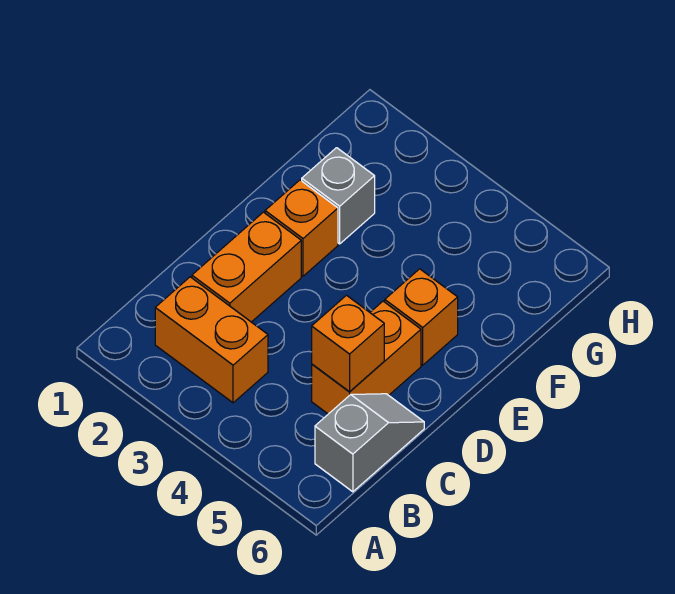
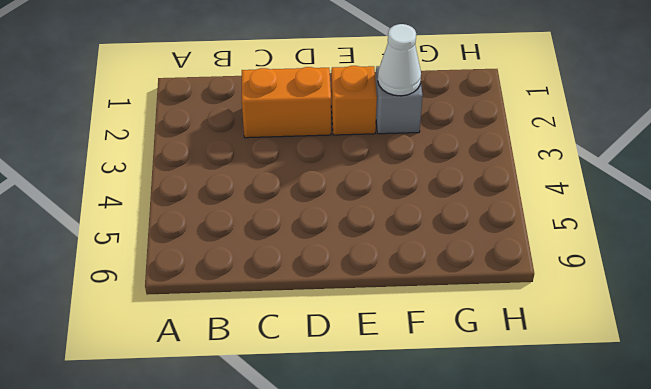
white cone F2 level 2 -> none
none -> orange brick B2:B3 level 1
none -> grey slope B6:C6 level 1 top B

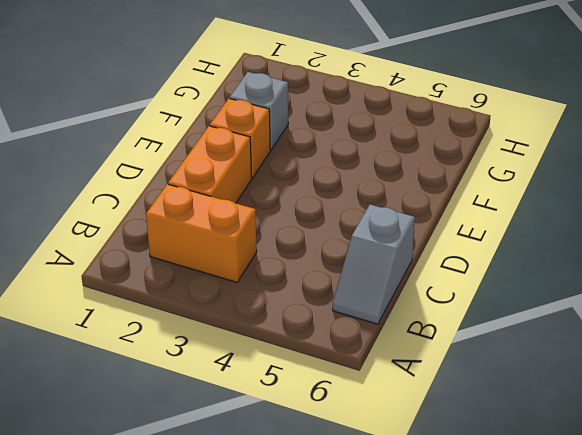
grey slope B6:C6 level 1 top C -> grey slope B6:C6 level 1 top B
none -> orange brick C5:D5 level 1
none -> orange brick E5 level 1

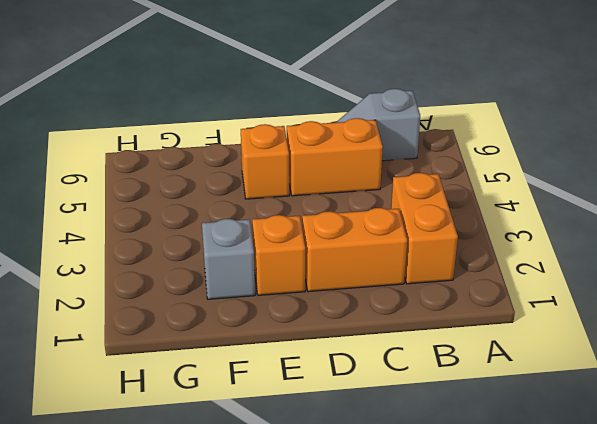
none -> orange brick C5 level 2

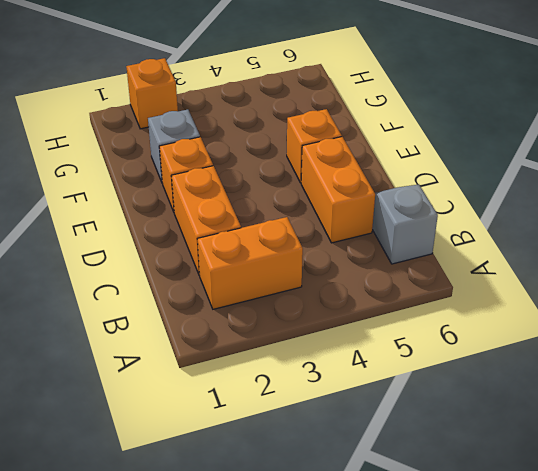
orange brick H2 level 1 -> orange brick C5 level 2

